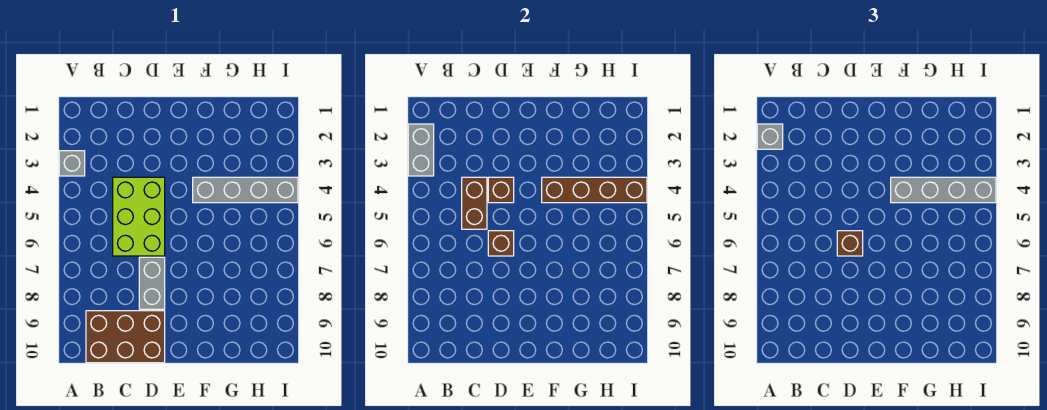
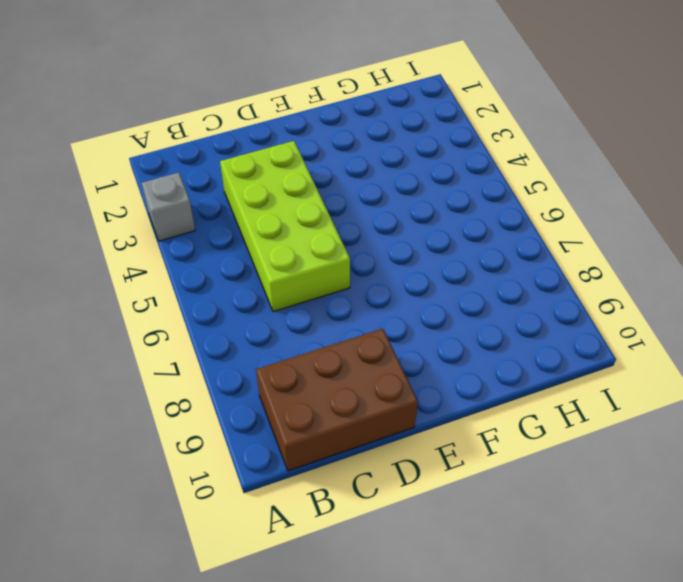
lime brick C3:D6 level 1 -> lime brick C4:D6 level 1
none -> grey brick D7:D8 level 1
none -> grey brick F4:I4 level 1
none -> grey brick A2:A3 level 2

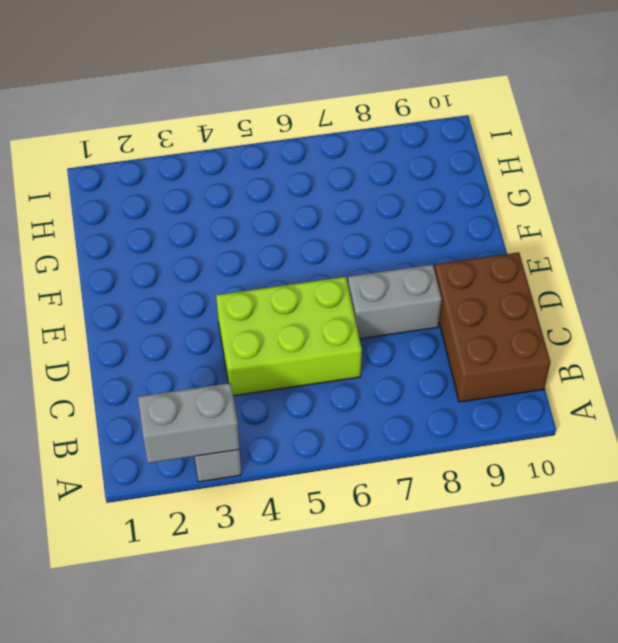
none -> grey brick F4:I4 level 1
none -> brown brick C4:C5 level 2
none -> brown brick D4 level 2

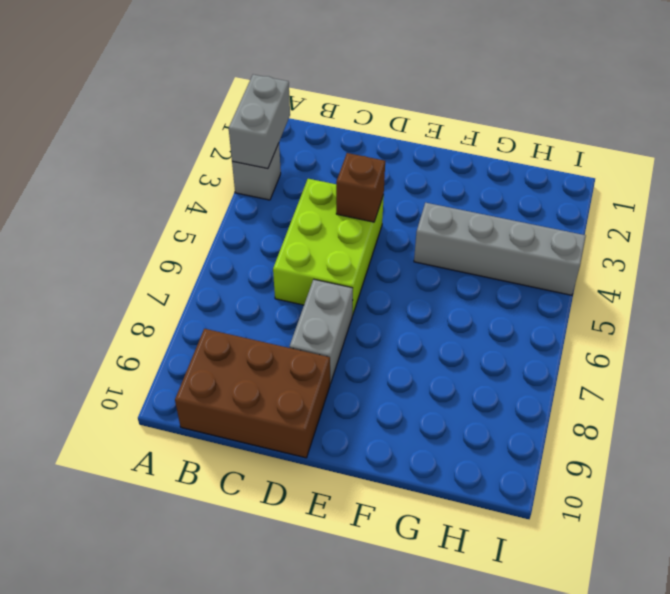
none -> brown brick C4:C5 level 2
none -> brown brick D6 level 2
none -> brown brick F4:I4 level 2

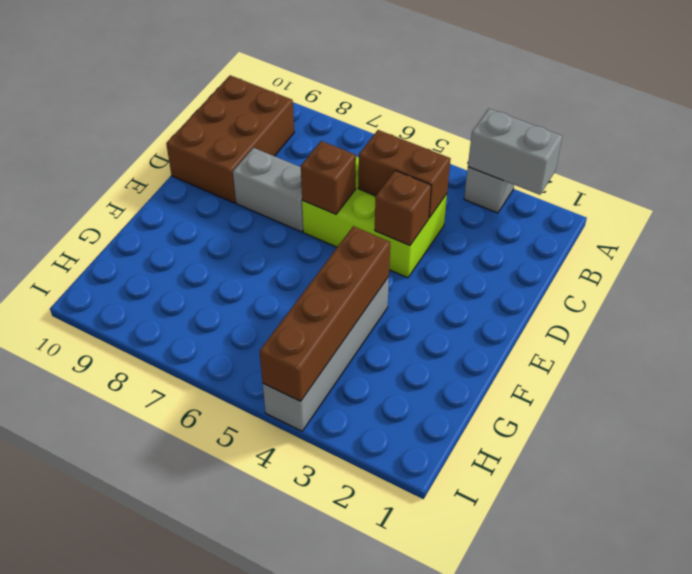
none -> grey brick A2 level 3
none -> brown brick D6 level 3
none -> grey brick F4:I4 level 3

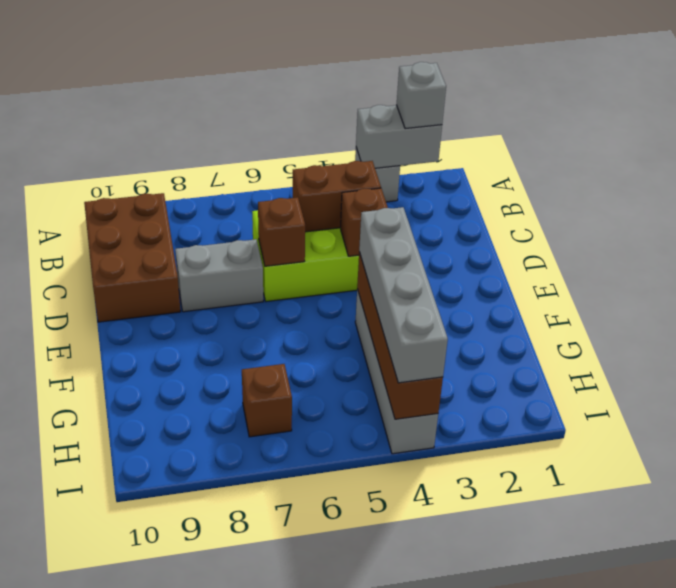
brown brick H7 level 1 -> brown brick D6 level 3

